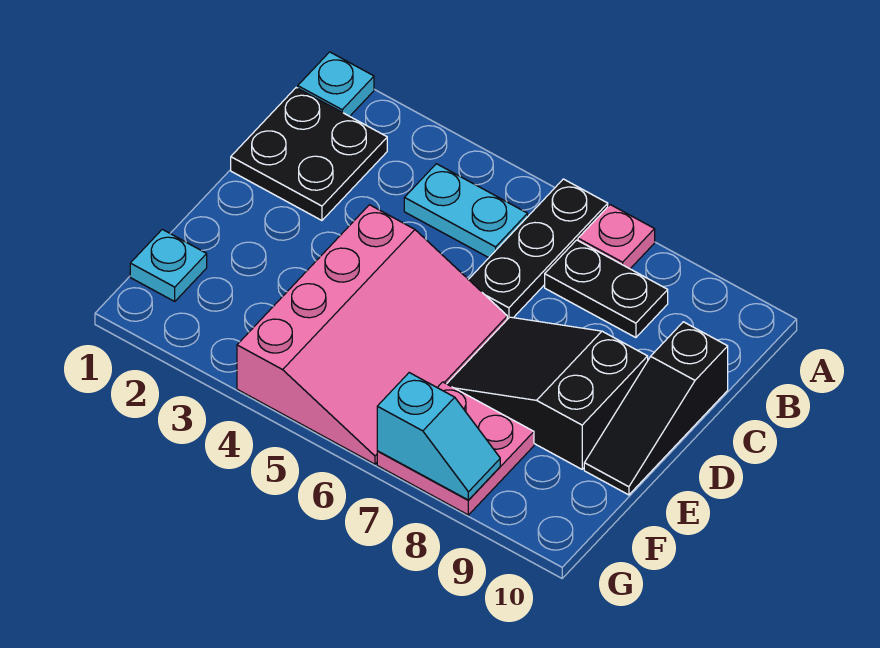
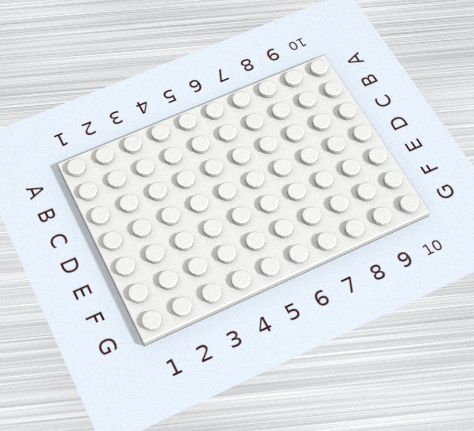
none -> cyan plate A1 level 1
none -> black plate A6:C6 level 1
none -> pink plate A7 level 1

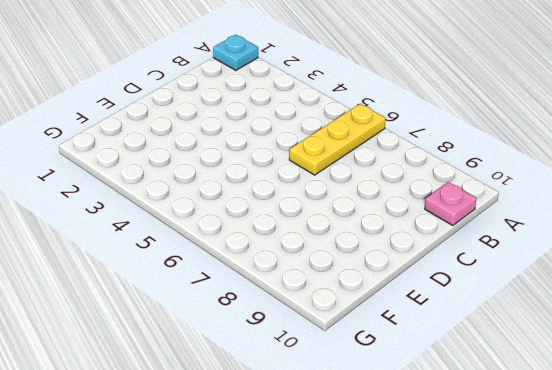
yellow plate A6:C6 level 1 -> black plate A6:C6 level 1
pink plate B10 level 1 -> pink plate A7 level 1
none -> black plate B1:C2 level 1
none -> cyan plate B4:B5 level 1
none -> black plate B7:B8 level 1

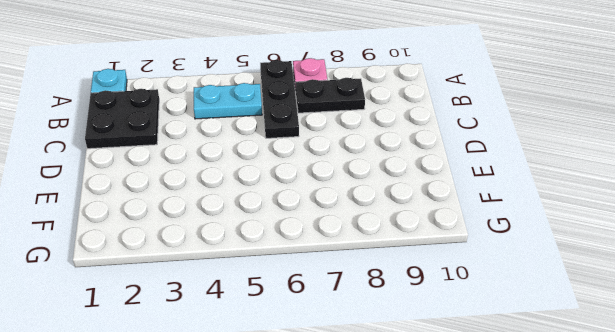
none -> black slope C10:E10 level 1 top C
none -> pink slope D4:G6 level 1 top 4
none -> black slope D7:E9 level 1 top 9

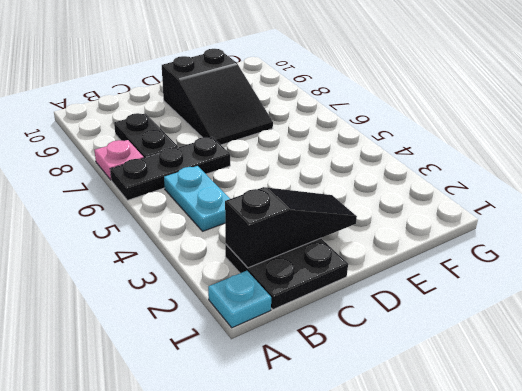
black slope B2:D2 level 2 top B -> black slope C10:E10 level 1 top C
none -> pink slope D4:G6 level 1 top 4
none -> cyan plate F1 level 1
none -> pink plate F7:G8 level 1

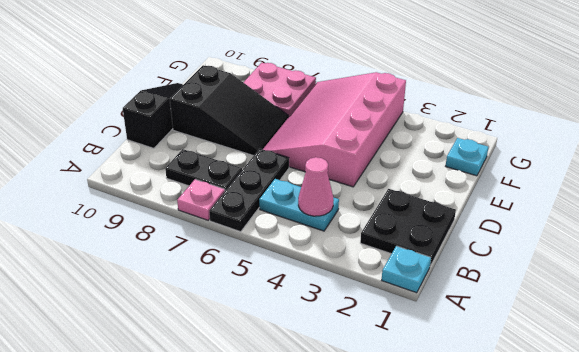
pink cone B4 level 2 -> none
none -> cyan slope G7:G8 level 2 top 7

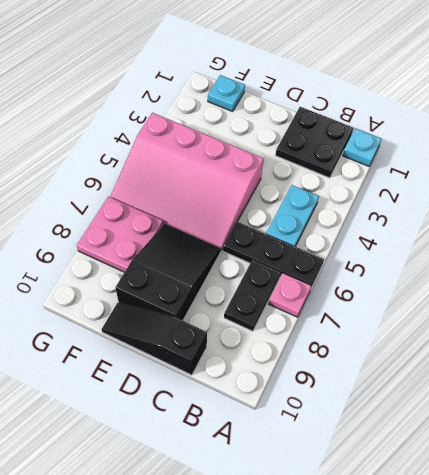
none -> cyan slope G7:G8 level 2 top 7

